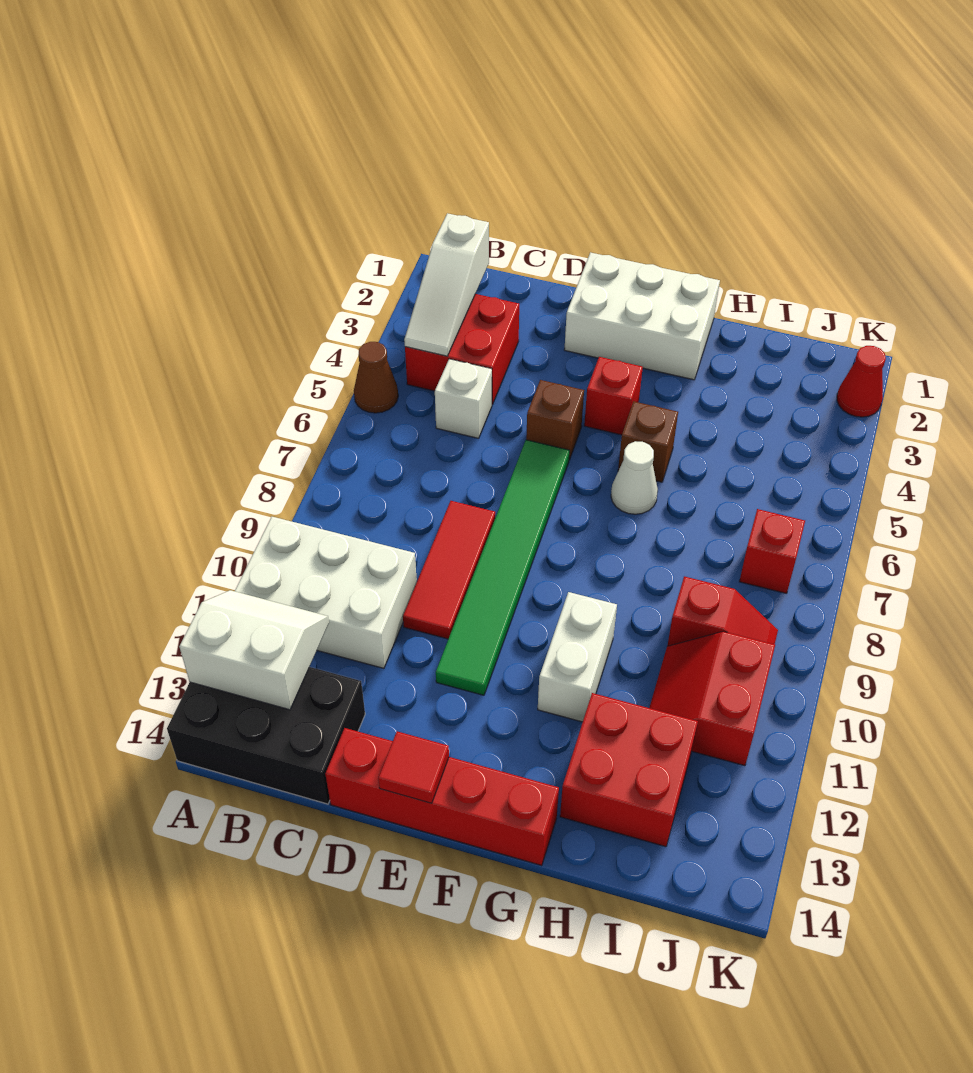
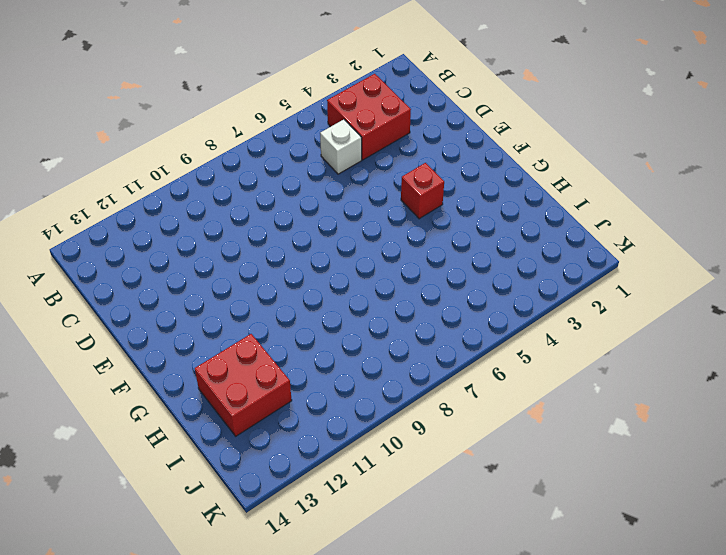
none -> brown cone A5 level 1
none -> white brick A10:C11 level 1
none -> black brick A13:C14 level 1

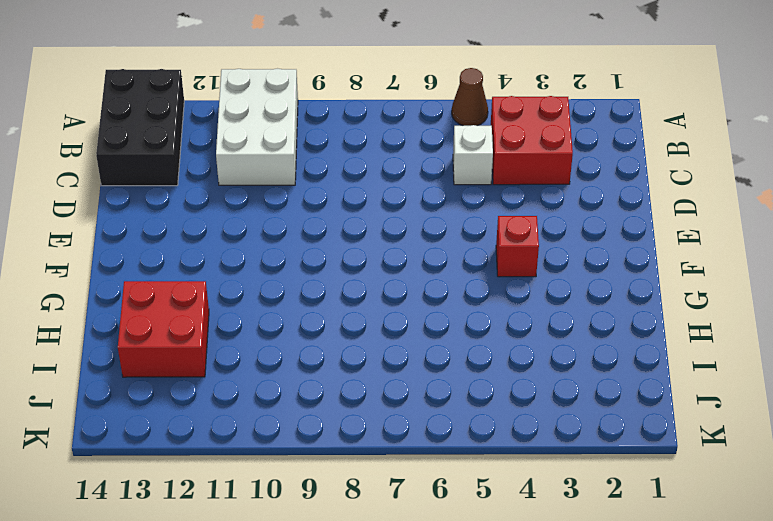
none -> red tile D8:D10 level 1
none -> red brick D14:G14 level 1
none -> white brick E1:G2 level 1

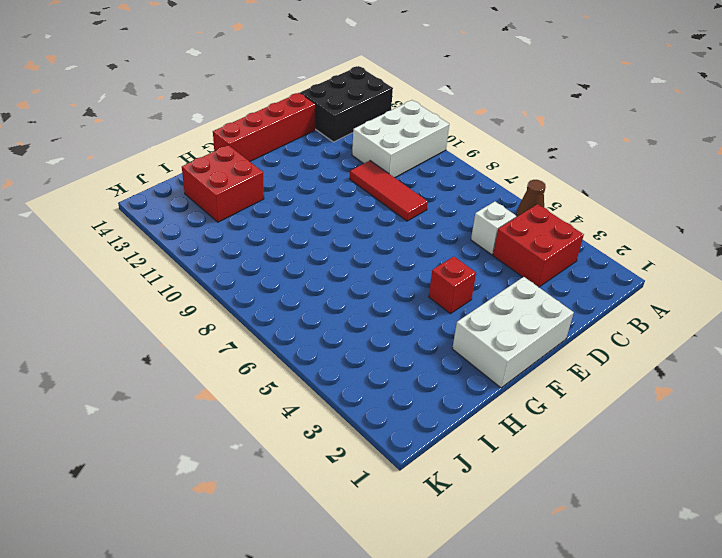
none -> brown brick E5 level 1
none -> green tile E6:E11 level 1
none -> brown brick G5 level 1

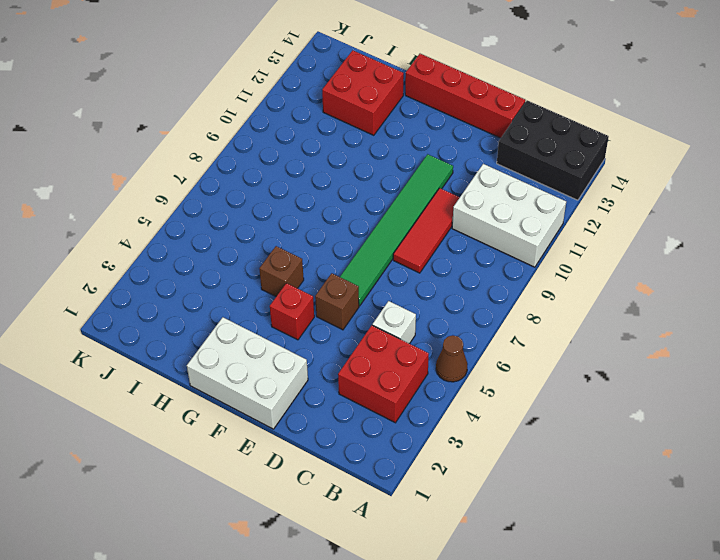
none -> white cone G6 level 1
none -> white brick G10:G11 level 1
none -> red slope I9:J9 level 1 top I

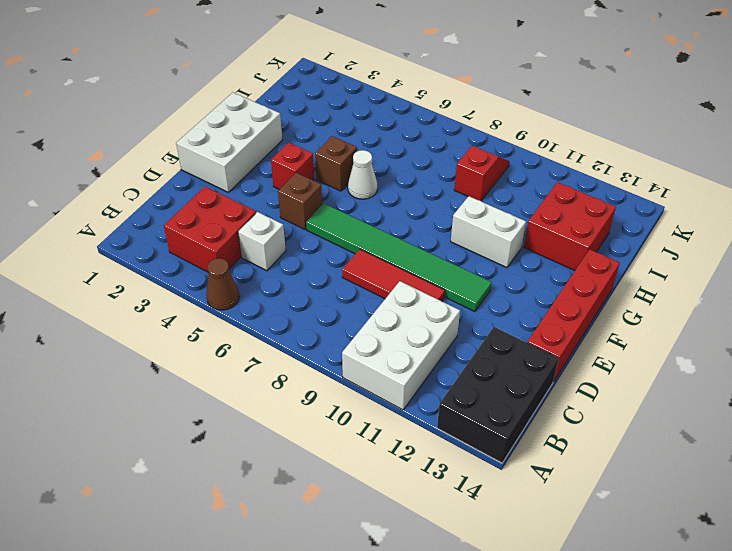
none -> red slope I10:J11 level 1 top J
none -> red brick J7 level 1
none -> red cone K2 level 1

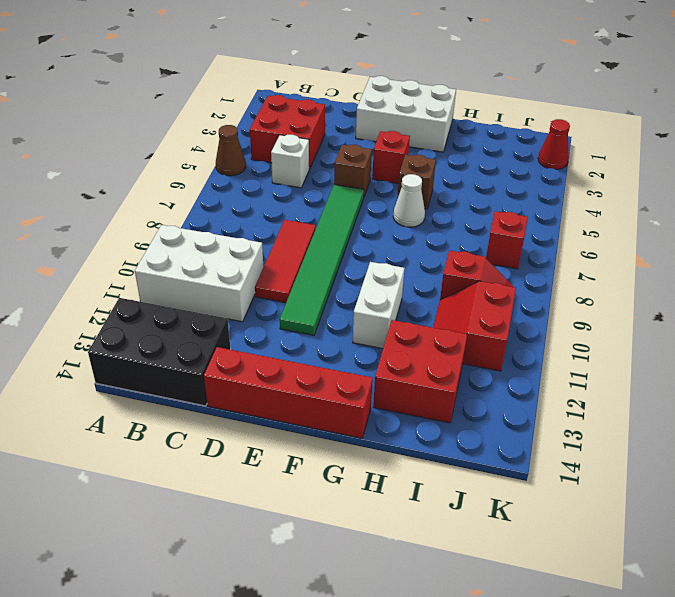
none -> white slope A12:B13 level 2 top 13
none -> white slope B2:B4 level 2 top 2
none -> red tile E14 level 2

